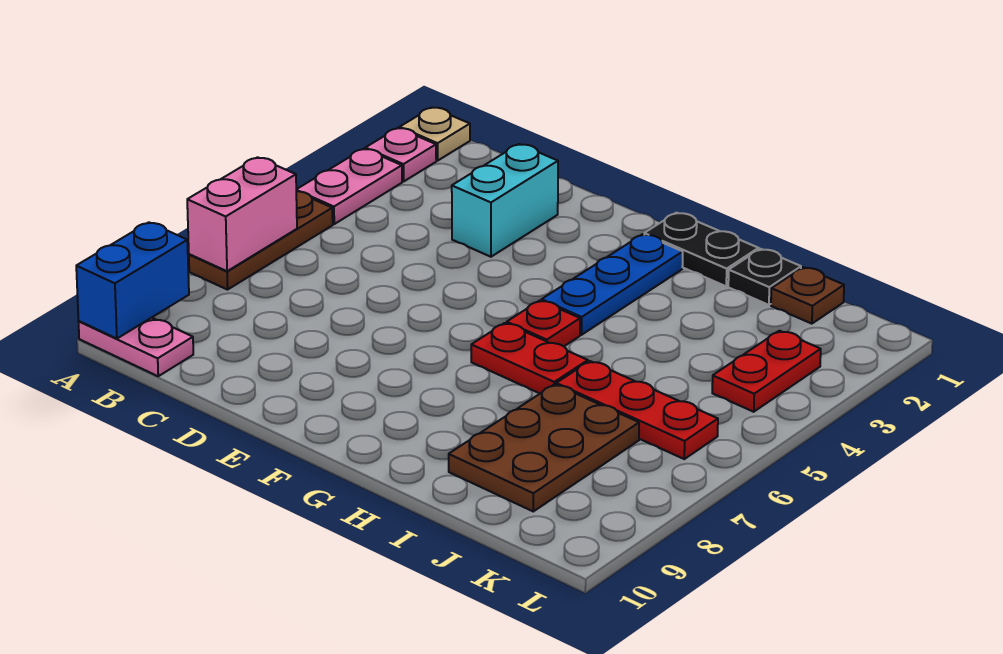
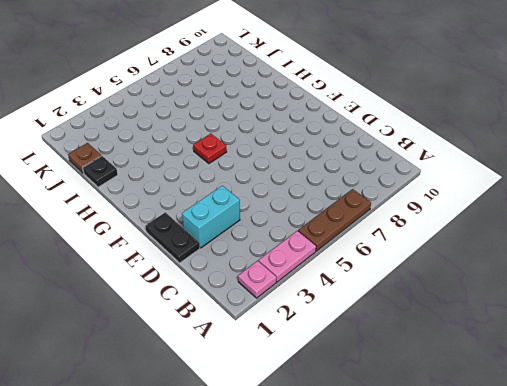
black plate D1:E1 level 1 -> black plate G1:H1 level 1
none -> tan plate A1 level 1
none -> pink plate A10:B10 level 1
none -> blue plate G2:G4 level 1

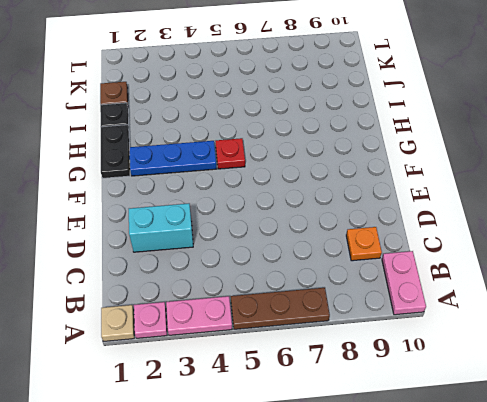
orange plate C9 level 1 -> none
none -> red plate G6:H6 level 1
none -> red plate I6:K6 level 1
none -> brown plate I7:J9 level 1

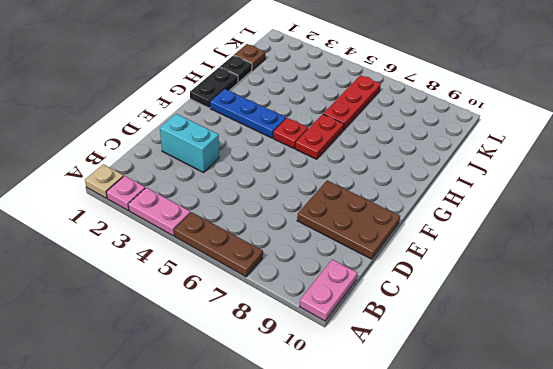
brown plate D8:E10 level 1 -> brown plate I7:J9 level 1
none -> red plate K3:K4 level 1
none -> pink brick A6:A7 level 2
none -> blue brick A9:A10 level 2

